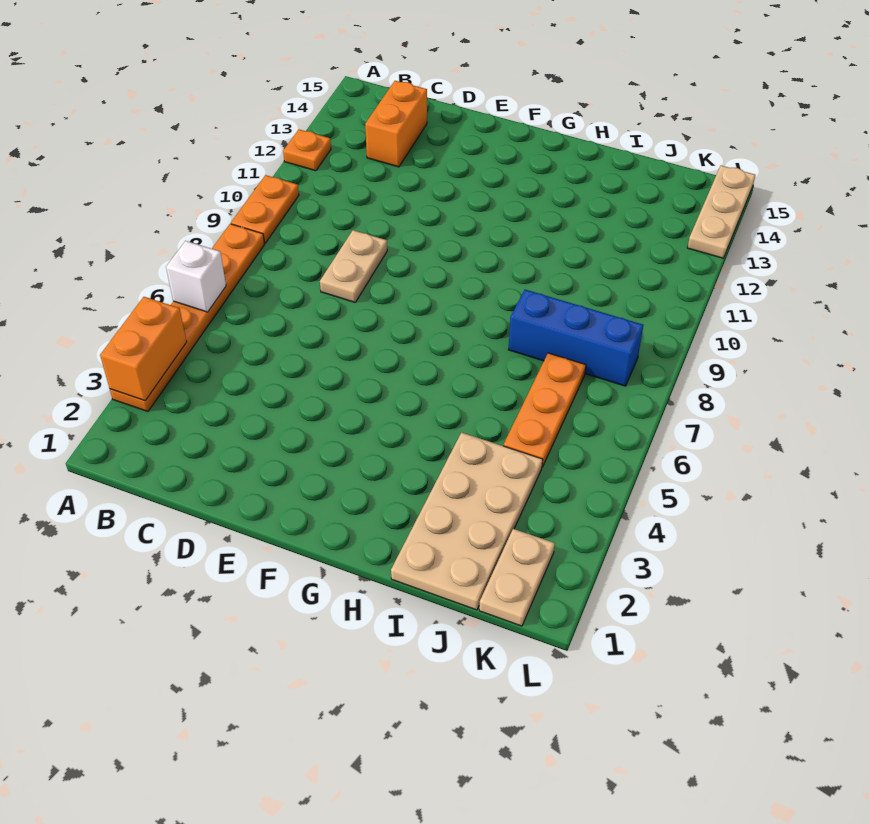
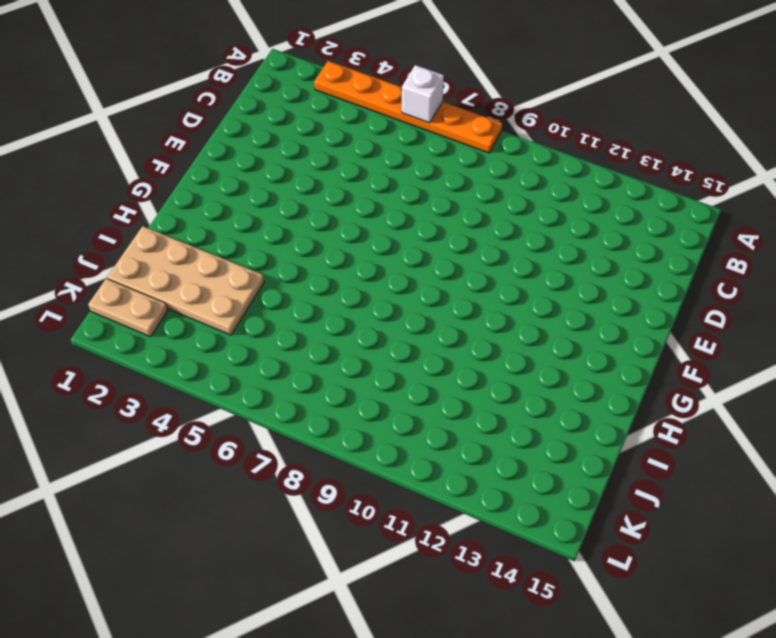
none -> orange plate A9:A10 level 1
none -> orange plate A12 level 1
none -> orange brick C13:C14 level 1

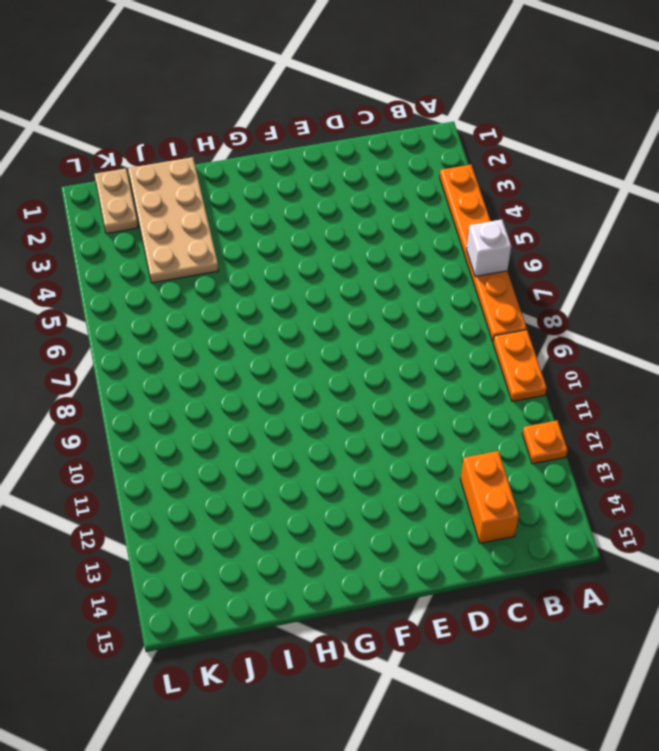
none -> tan plate D8:D9 level 1
none -> blue brick I8:K8 level 1
none -> orange plate J5:J7 level 1

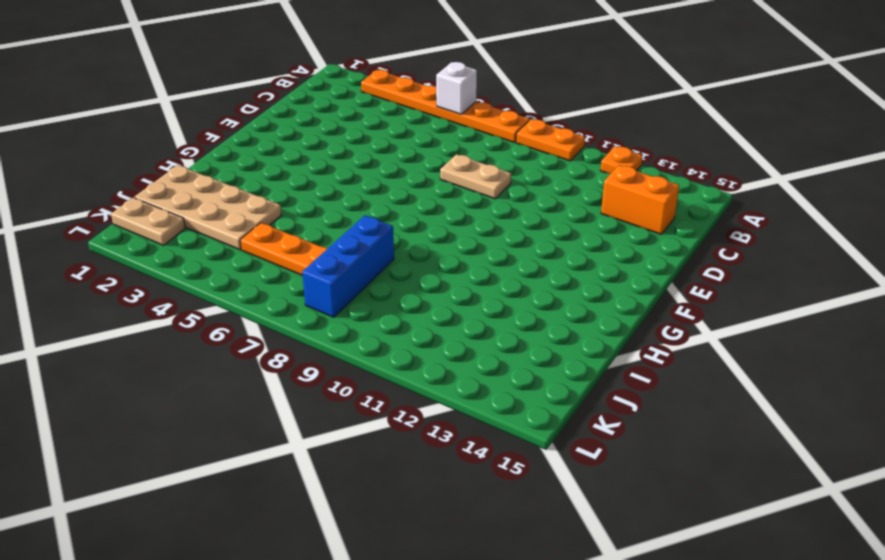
none -> tan plate L13:L15 level 1
none -> orange brick A3:A4 level 2

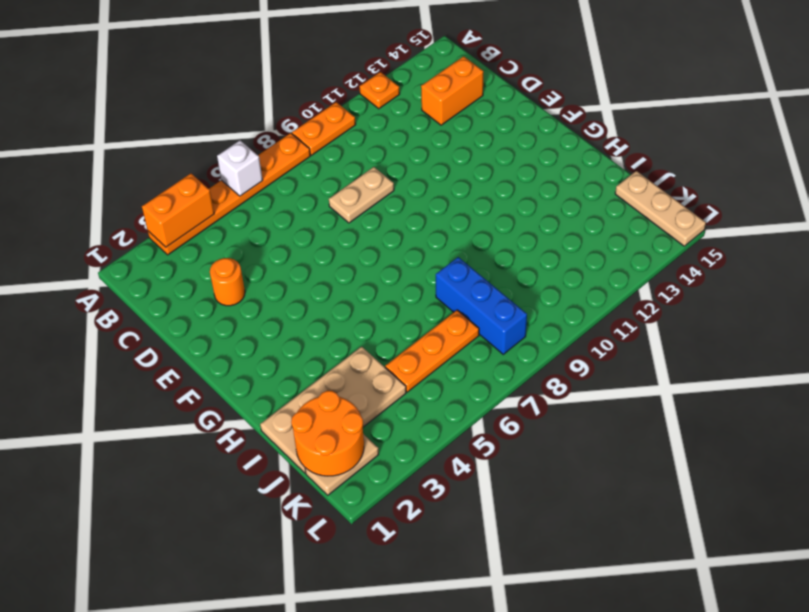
orange round brick D3 level 1 -> none
orange round brick J1:K2 level 2 -> none
tan plate J15:L15 level 1 -> tan plate L13:L15 level 1

